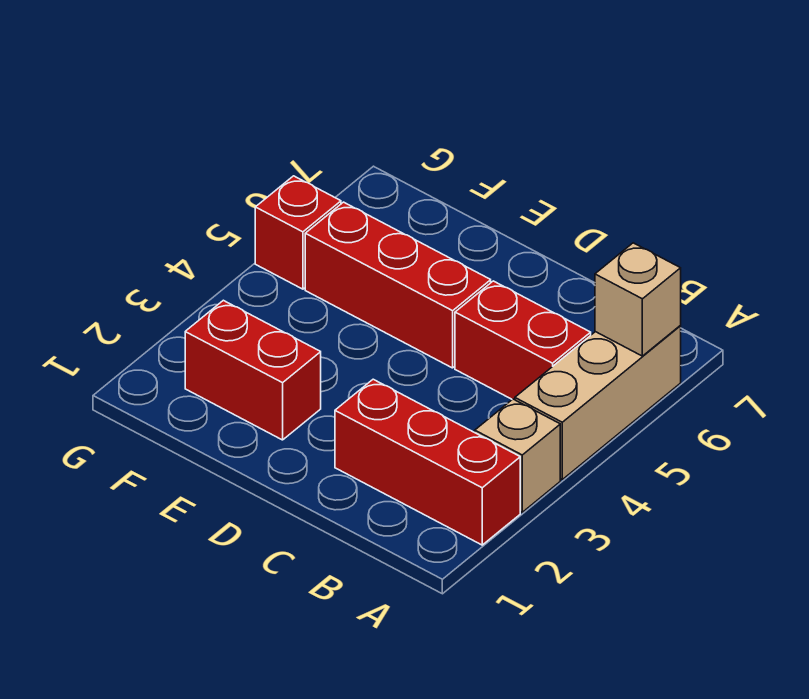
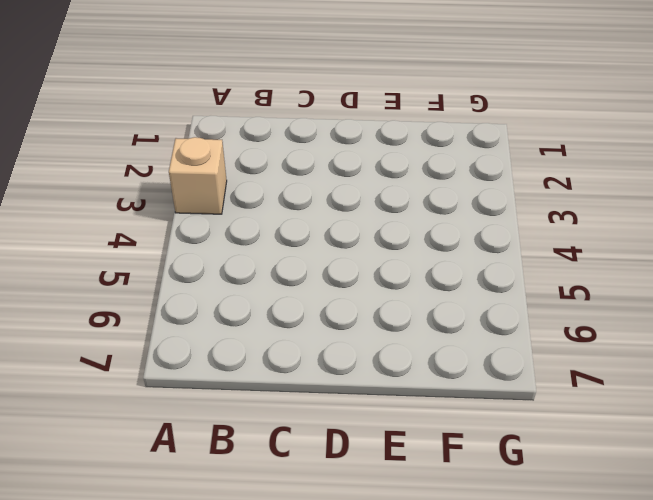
none -> red brick A2:C2 level 1
none -> tan brick A4:A6 level 1

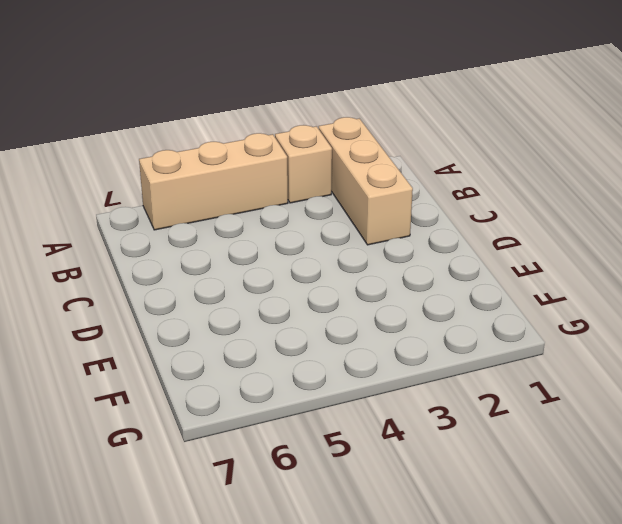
tan brick A2:C2 level 1 -> red brick A2:C2 level 1
none -> red brick B5:C5 level 1
none -> red brick D5:F5 level 1

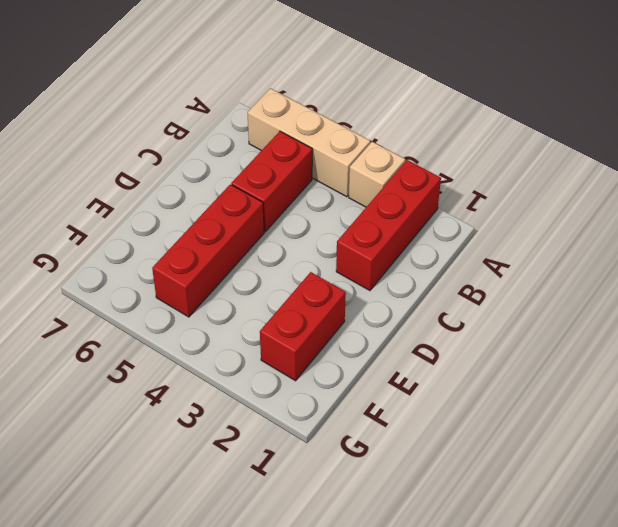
none -> red brick G5 level 1
none -> tan brick A6 level 2

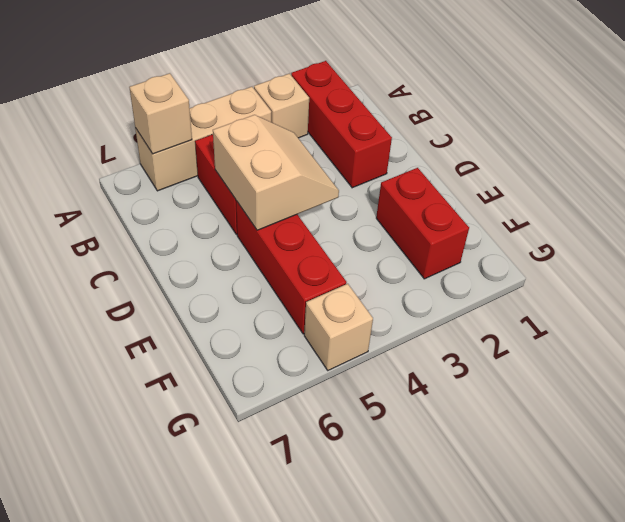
tan slope C4:D5 level 2 top 5 -> none
tan brick G5 level 1 -> red brick G5 level 1

